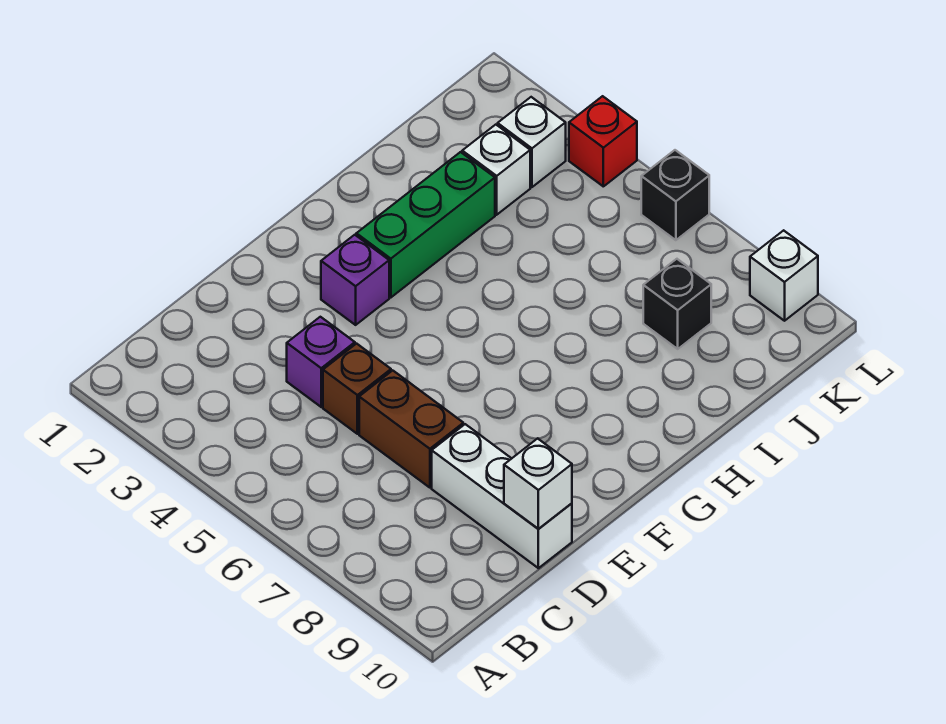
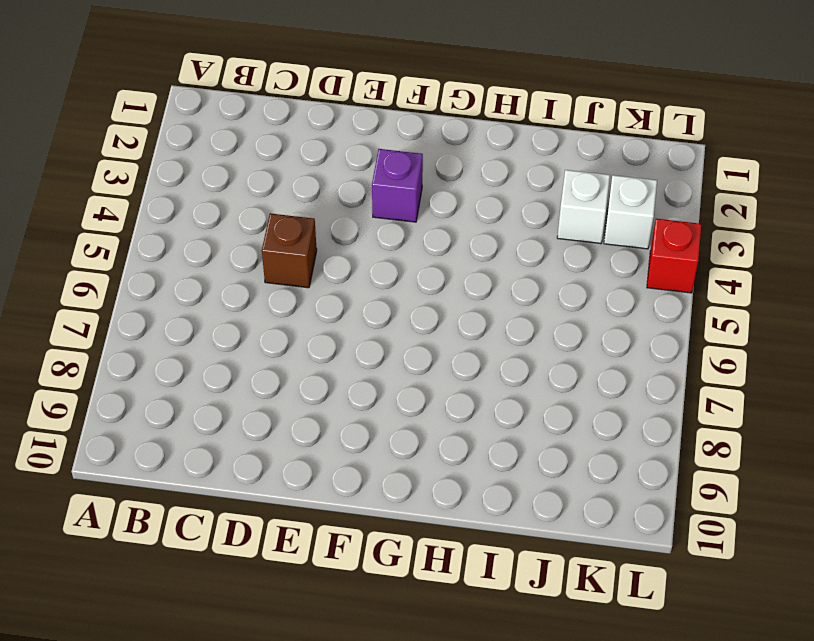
none -> purple brick D4 level 1
none -> brown brick D6:D7 level 1
none -> white brick D8:D10 level 1

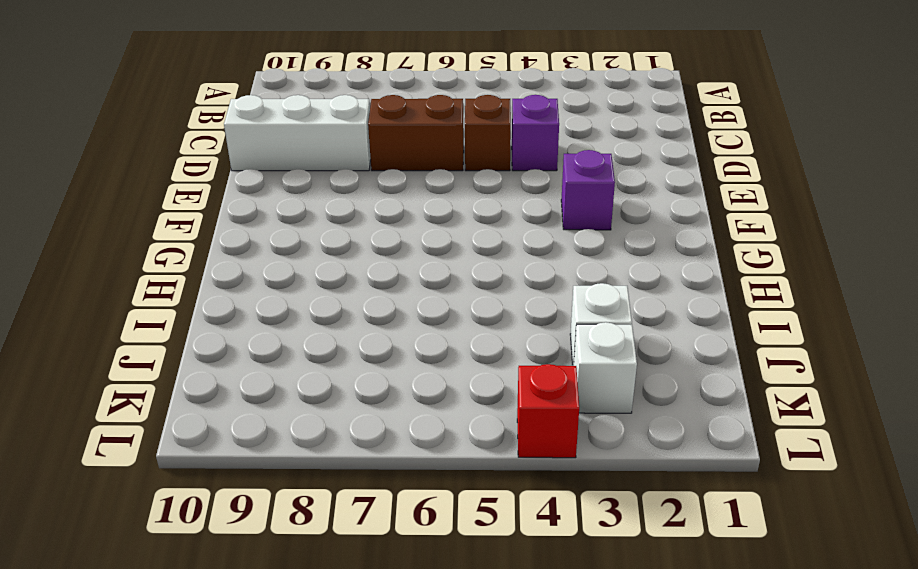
none -> green brick G3:I3 level 1
none -> black brick J8 level 1
none -> black brick L6 level 1

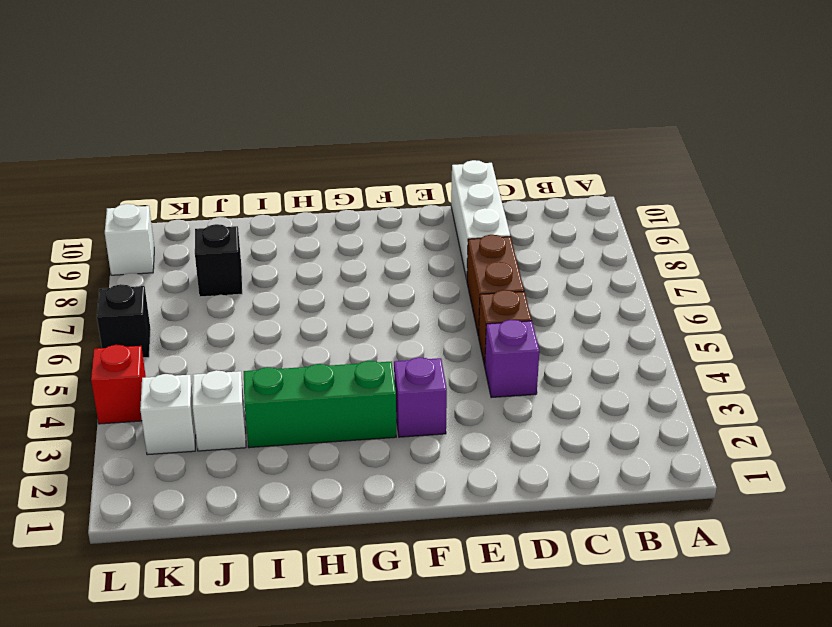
none -> white brick D10 level 2

